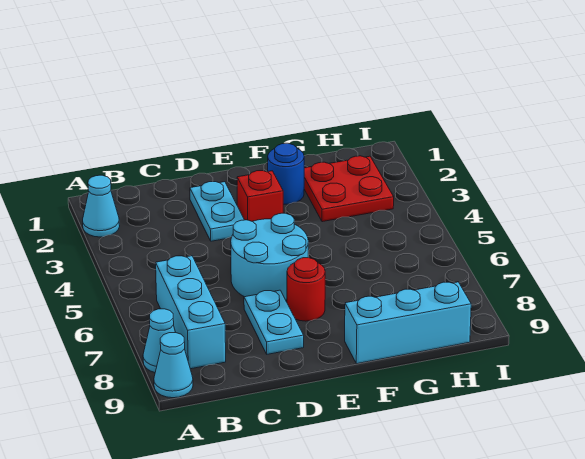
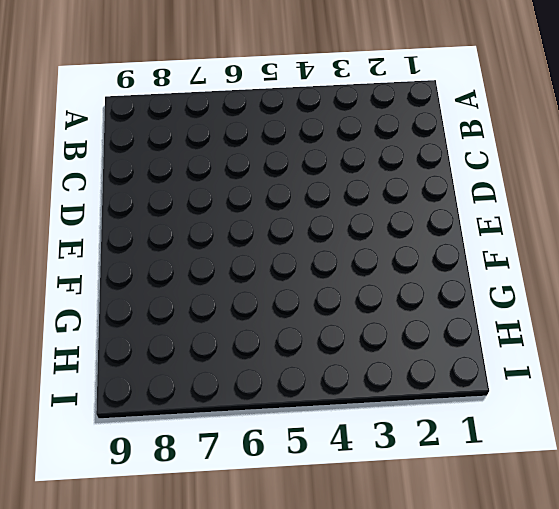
none -> cyan cone A2 level 1
none -> cyan cone A8 level 1
none -> cyan cone A9 level 1

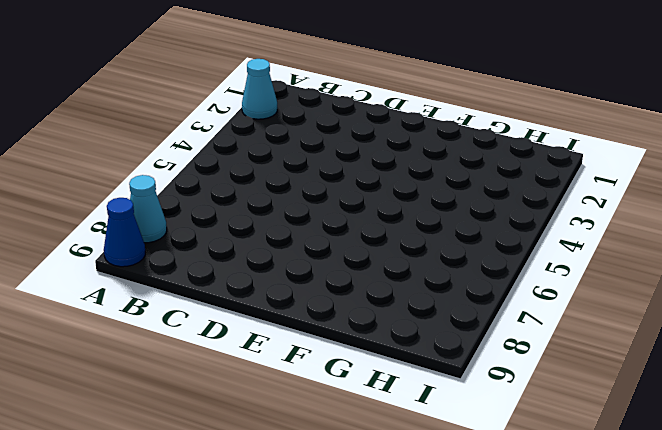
blue cone A9 level 1 -> cyan cone A9 level 1
none -> cyan brick B6:B8 level 1
none -> cyan plate D2:D3 level 1
none -> cyan round brick D5:E6 level 1

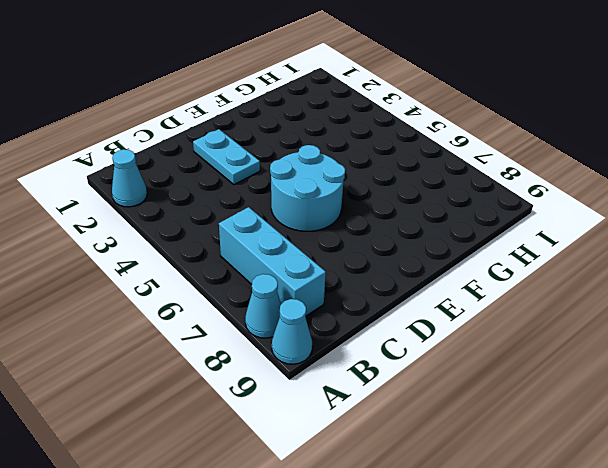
none -> cyan plate D7:D8 level 1
none -> red brick E3 level 1
none -> red round brick E7 level 1

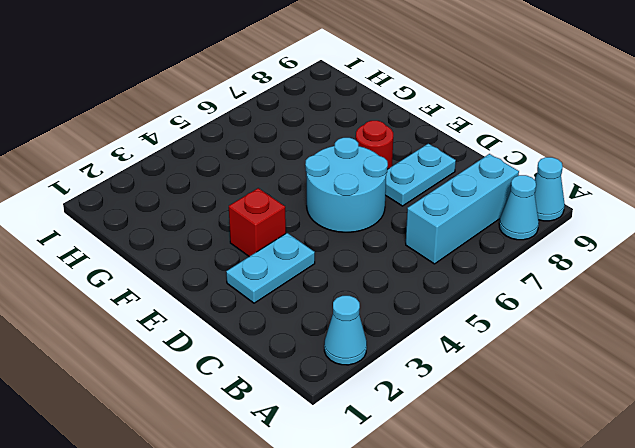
none -> blue round brick F2 level 1
none -> cyan brick F9:H9 level 1
none -> red plate G2:H3 level 1

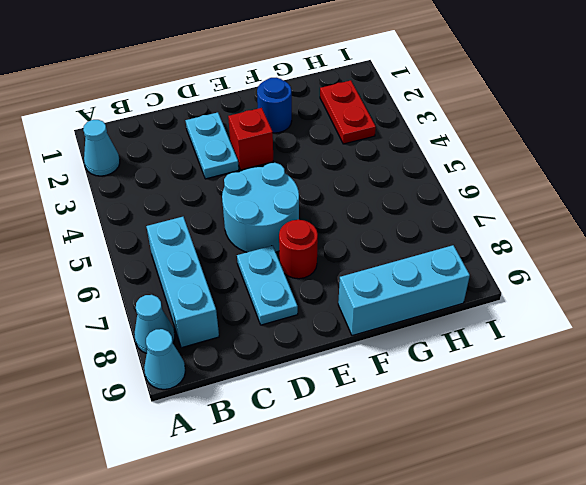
red plate H2:H3 level 1 -> red plate G2:H3 level 1

